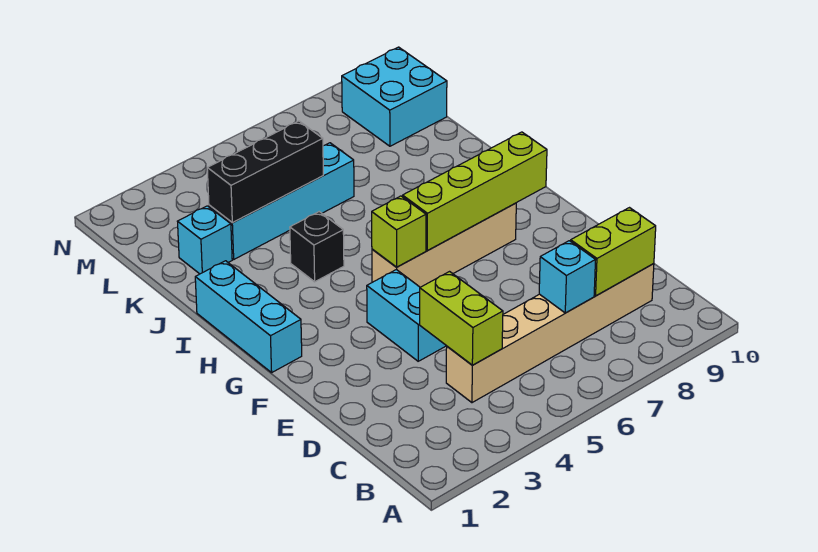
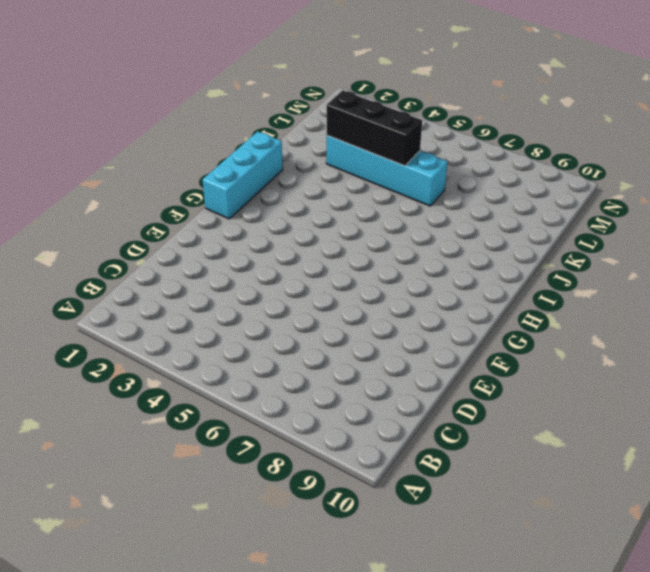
none -> tan brick C4:C9 level 1
none -> cyan brick E4:F4 level 1
none -> tan brick G5:G8 level 1

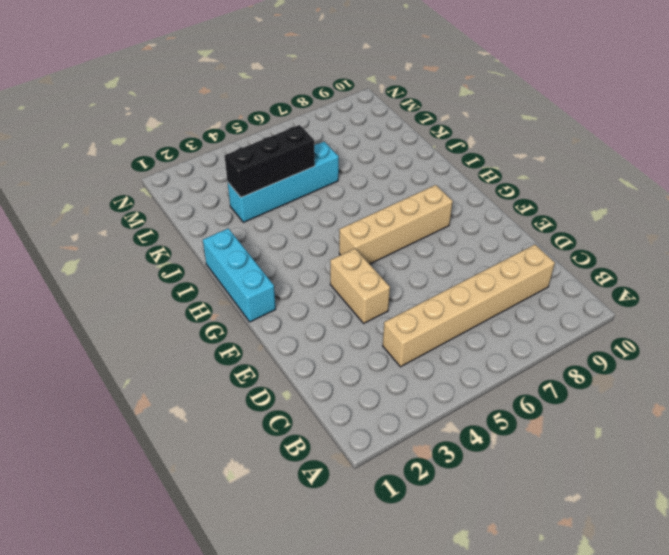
tan brick E4:F4 level 1 -> cyan brick E4:F4 level 1
none -> black brick I4 level 1
none -> cyan brick K2 level 1
none -> cyan brick L9:M10 level 1

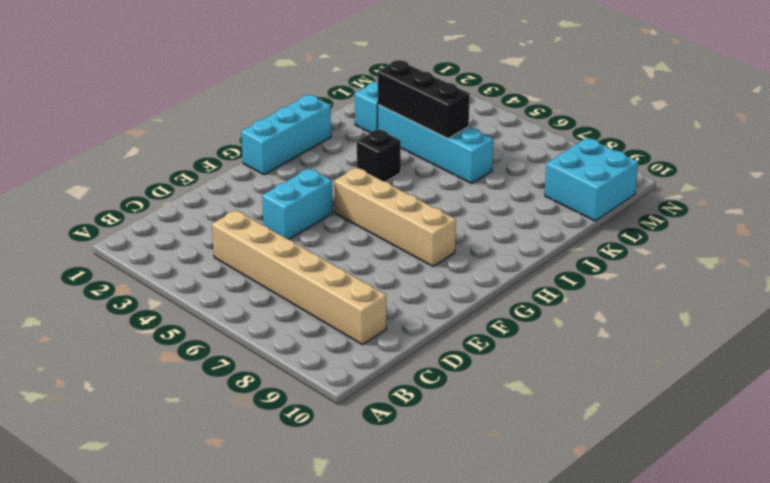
none -> lime brick C4:D4 level 2
none -> cyan brick C7 level 2
none -> lime brick C8:C9 level 2

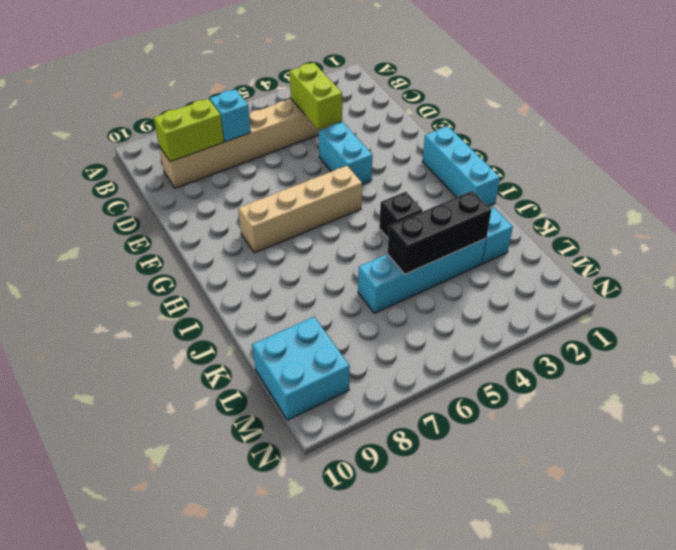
none -> lime brick G5 level 2
none -> lime brick G6:G9 level 2

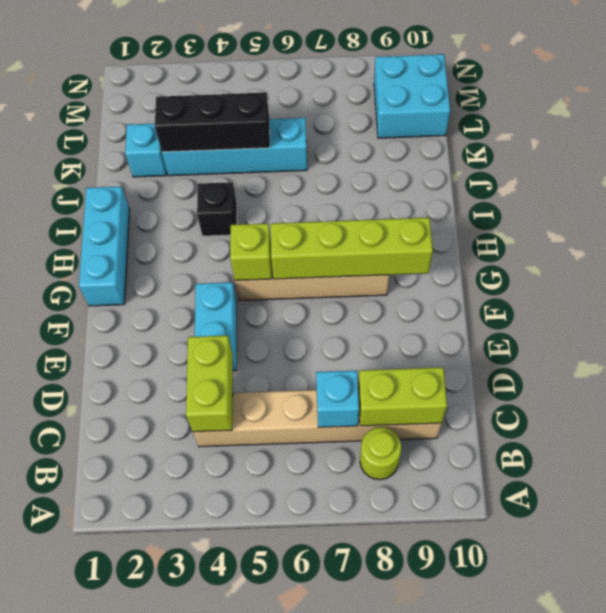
lime round brick B8 level 1 -> none

